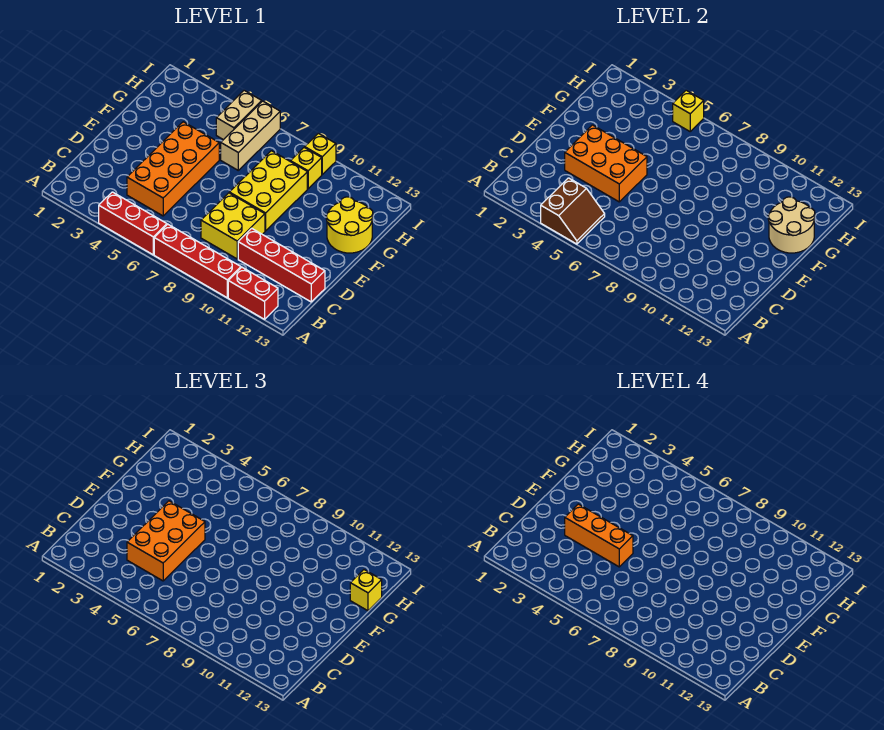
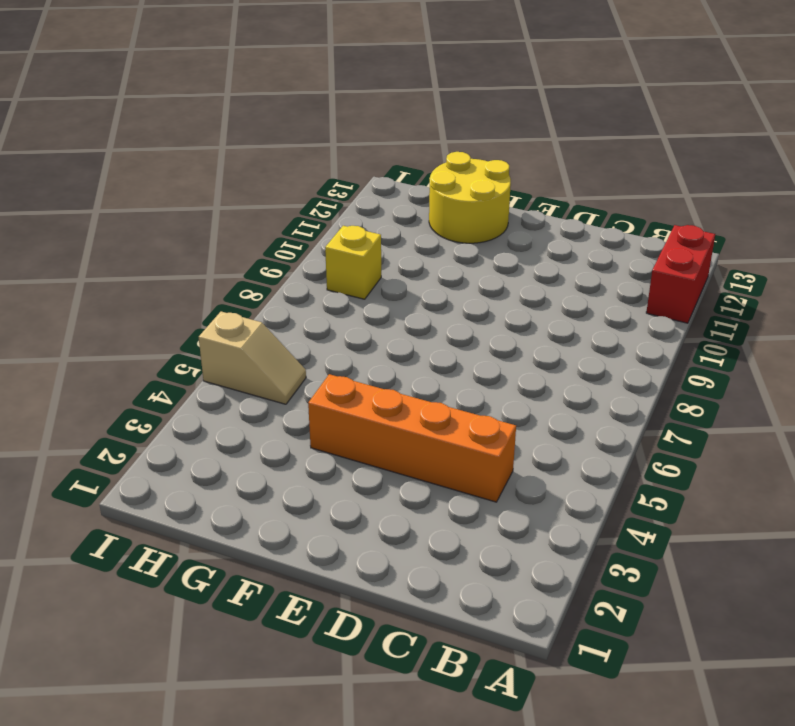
orange brick C4:F4 level 1 -> orange brick C4:F5 level 1
tan slope H5:I5 level 1 top I -> tan brick H5:I5 level 1
none -> red brick A4:A6 level 1
none -> red brick A7:A10 level 1
none -> yellow brick C8:D9 level 1

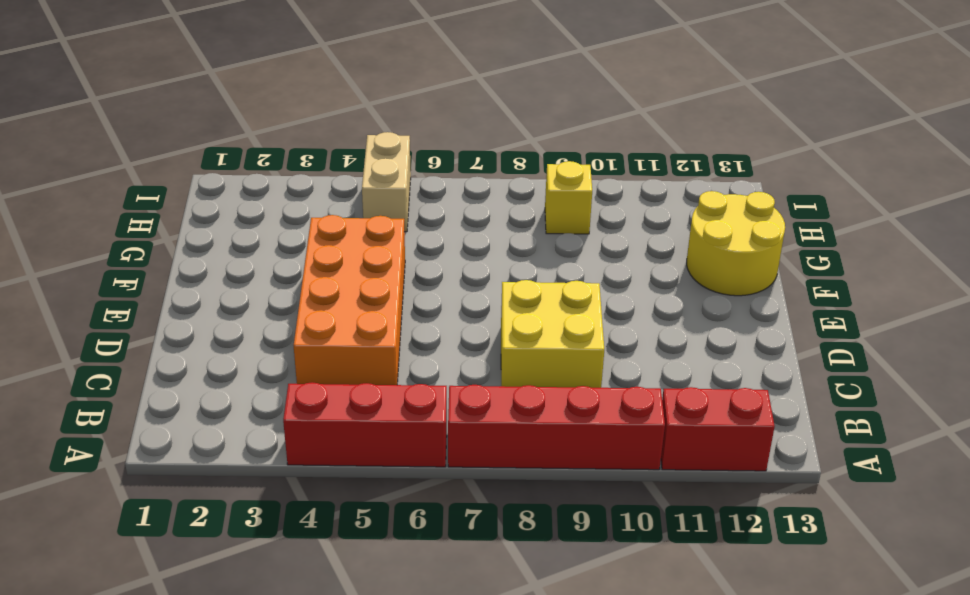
none -> red brick C10:C13 level 1
none -> yellow brick E8:G9 level 1
none -> tan brick G6:I6 level 1

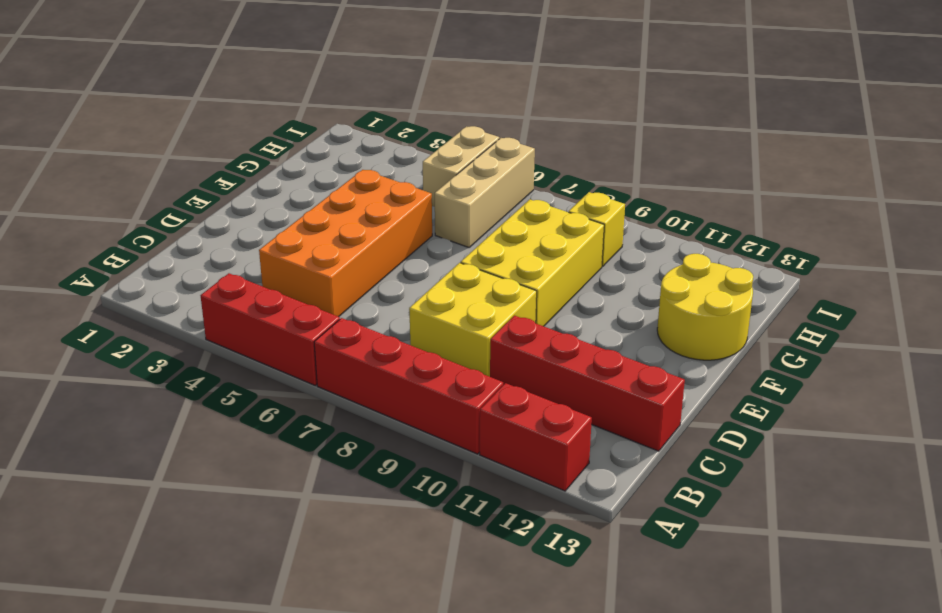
none -> yellow brick I9 level 1
none -> brown slope A4:B5 level 2 top 4
none -> orange brick D3:E5 level 2

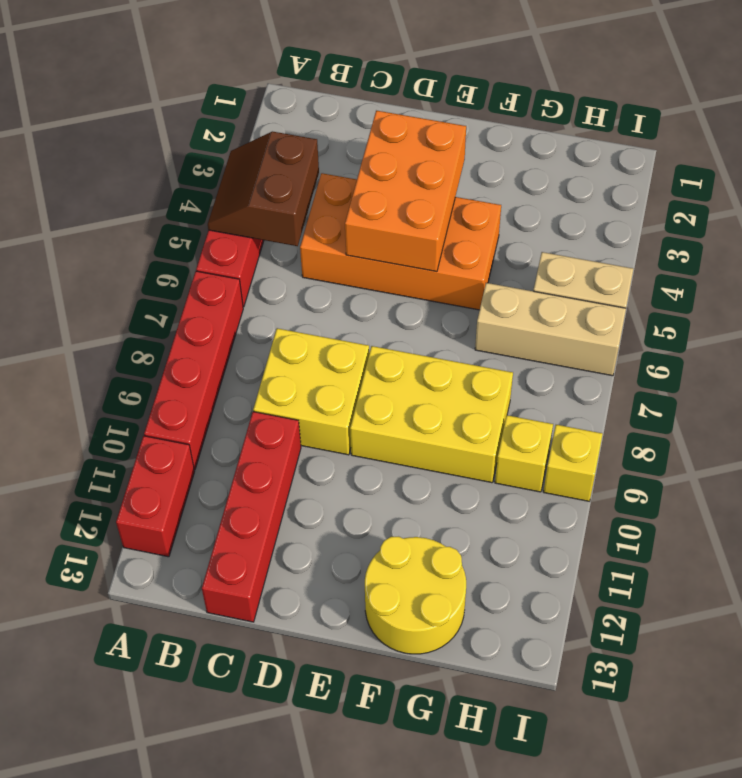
brown slope A4:B5 level 2 top B -> brown slope A4:B5 level 2 top 4
none -> tan round brick F12:G13 level 2
none -> yellow brick I5 level 2
none -> orange brick C4:E5 level 3

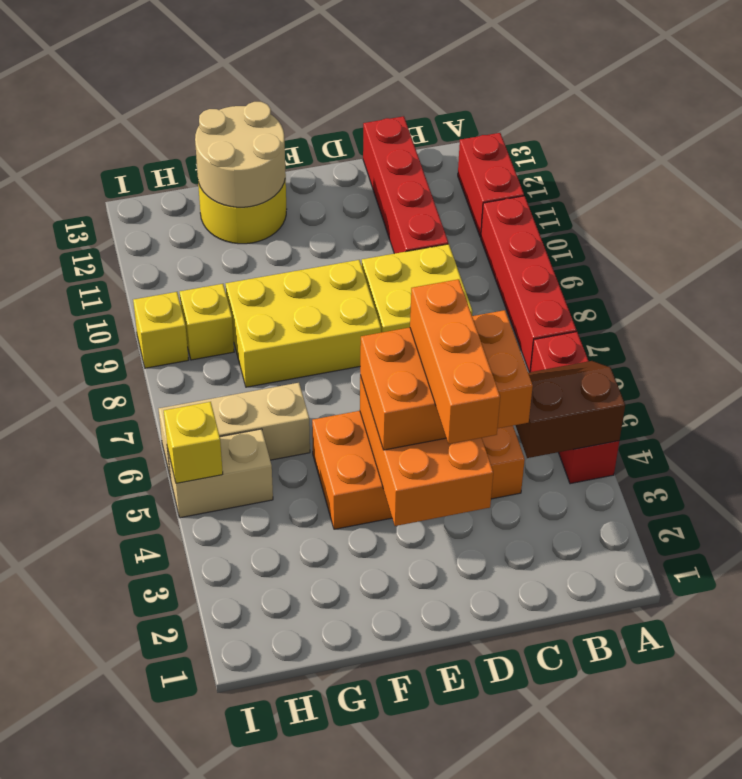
none -> yellow brick G13 level 3

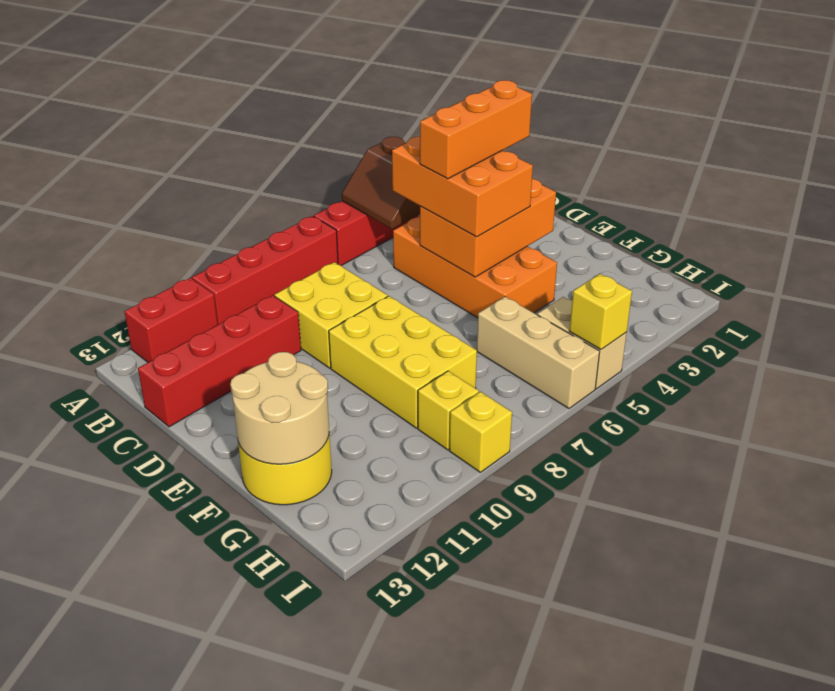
none -> yellow brick G13 level 3

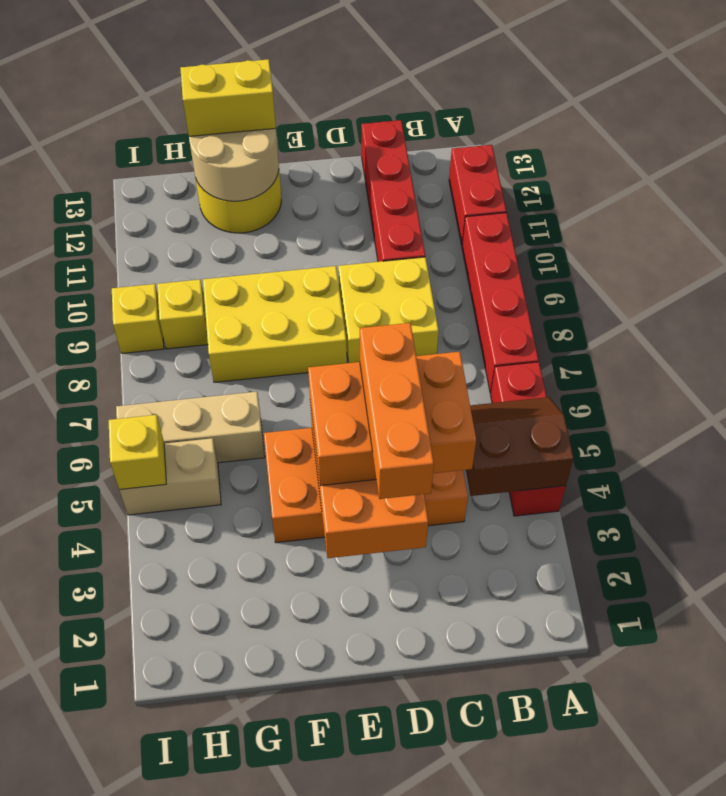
yellow brick F13:G13 level 3 -> yellow brick G13 level 3

